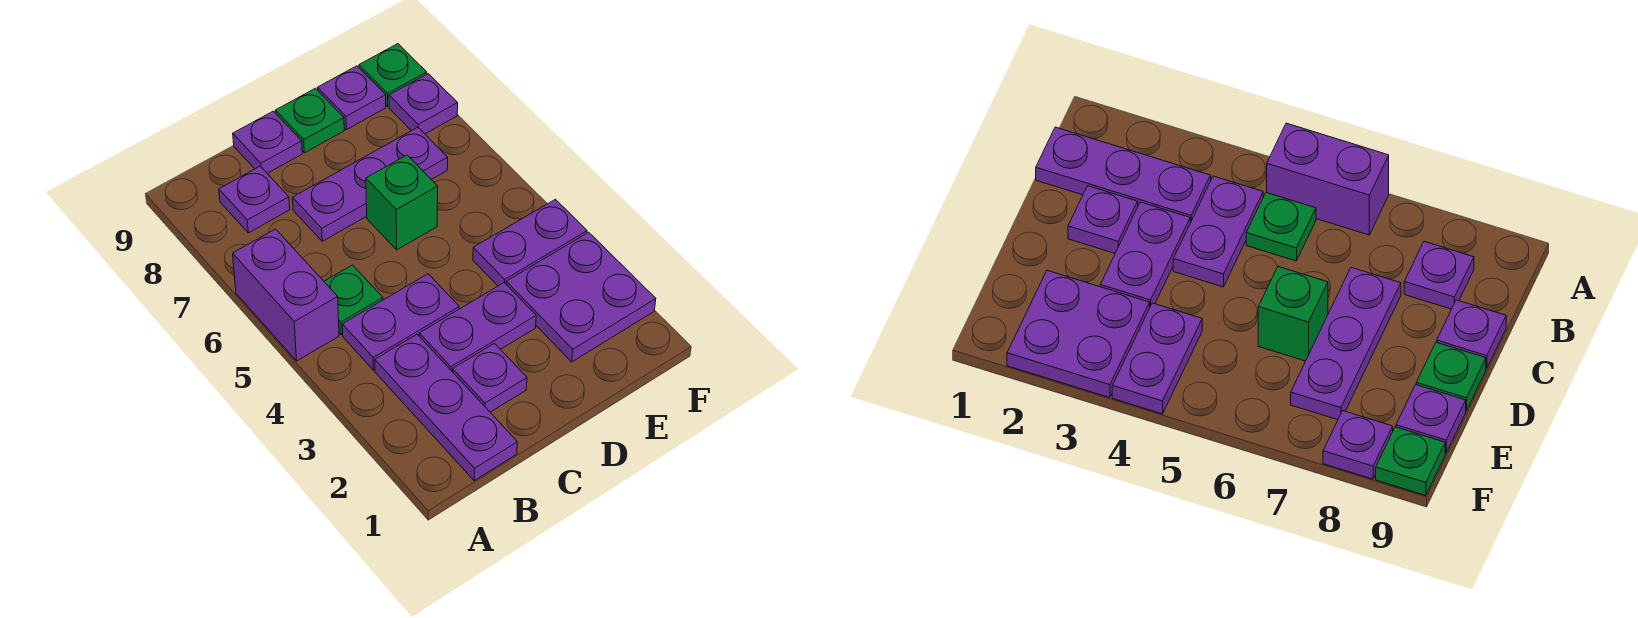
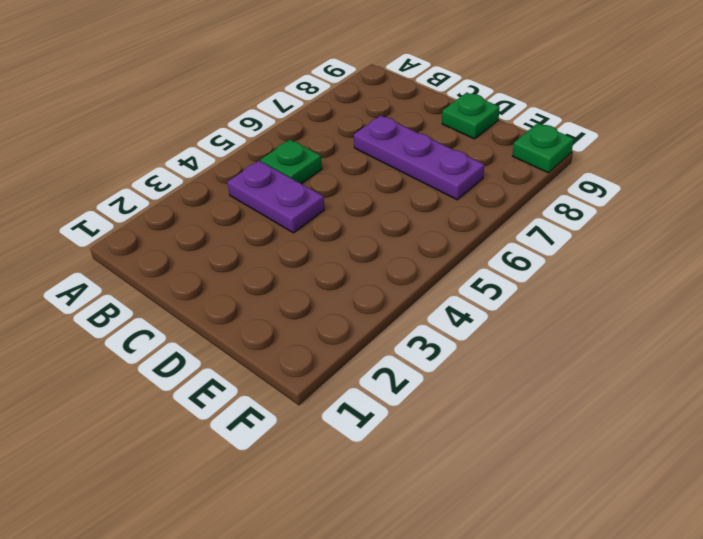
none -> purple brick A5:A6 level 1
none -> purple plate B1:B3 level 1
none -> purple plate B8 level 1

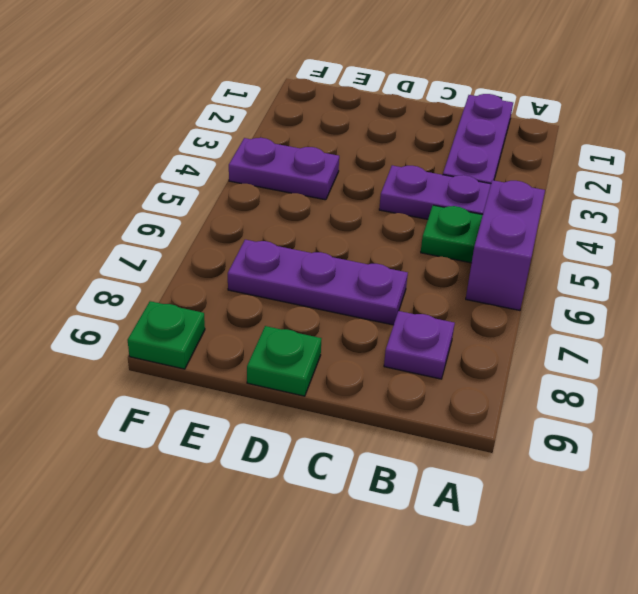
none -> purple plate C2 level 1
none -> purple plate C3:D3 level 1
none -> purple plate C9 level 1

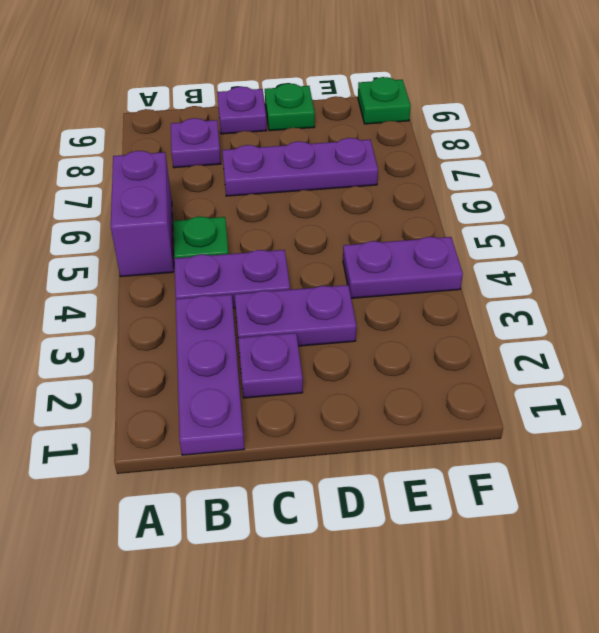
none -> green brick D6 level 1
none -> purple plate E2:F3 level 1
none -> purple plate E9 level 1

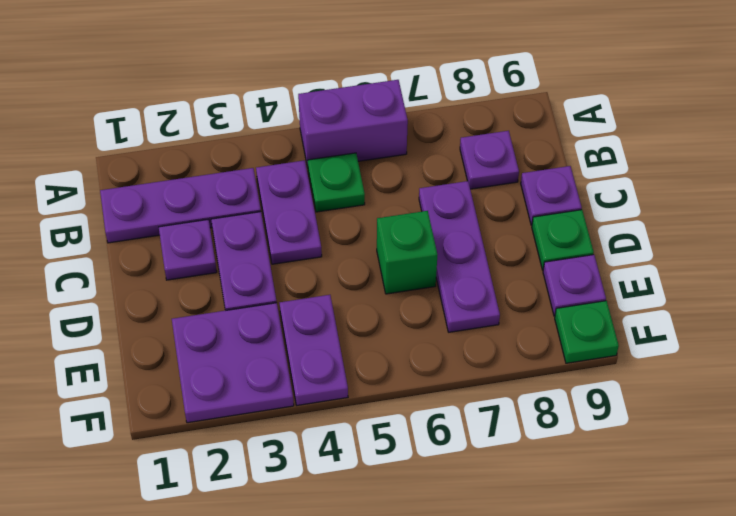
none -> purple plate F8 level 1

